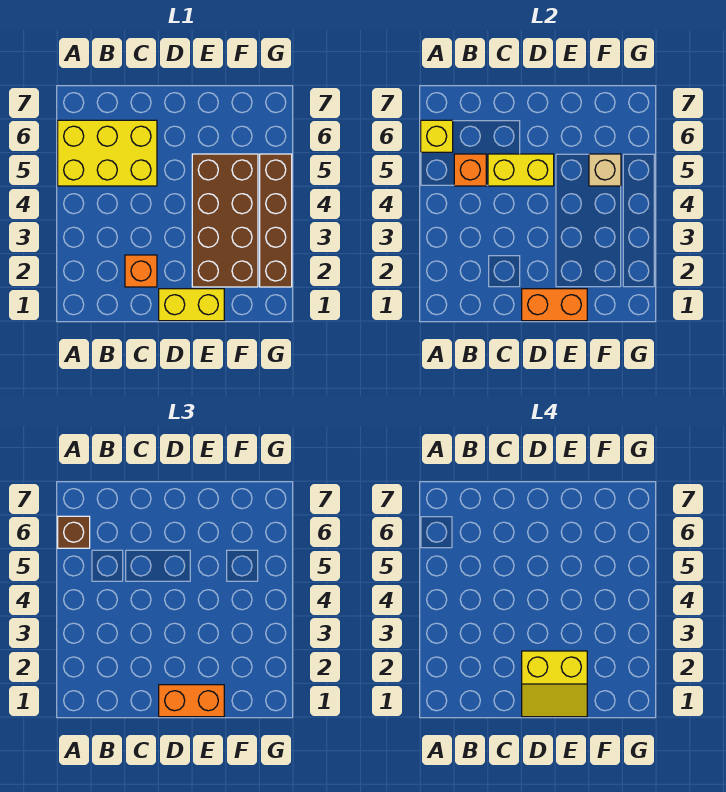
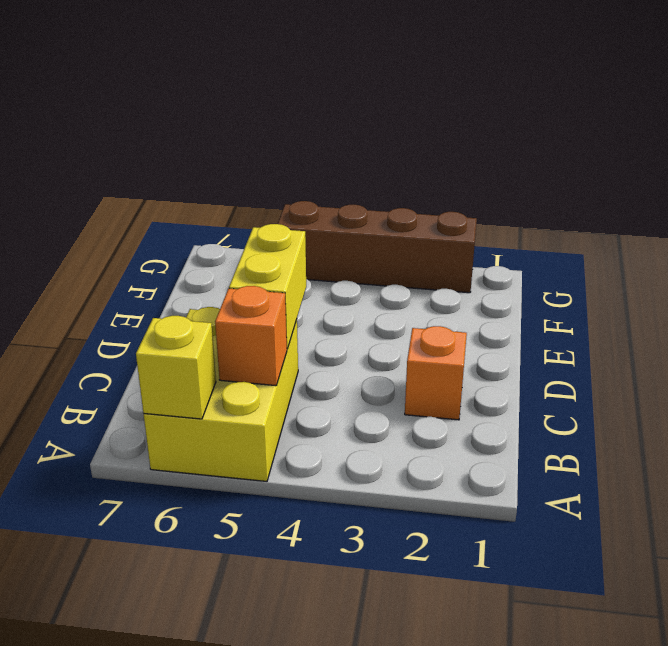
none -> yellow brick D1:E1 level 1
none -> brown brick E2:F5 level 1
none -> orange brick D1:E1 level 2

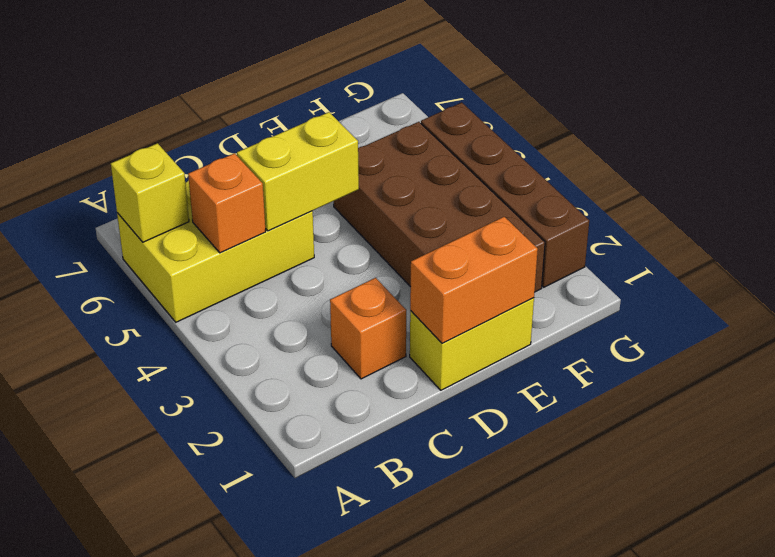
none -> tan brick F5 level 2
none -> brown brick A6 level 3
none -> orange brick D1:E1 level 3

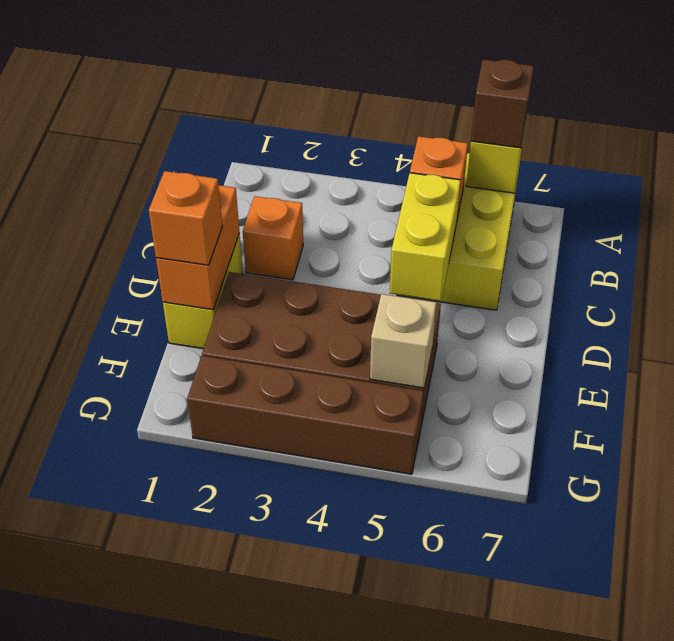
orange brick E1 level 3 -> orange brick D1:E1 level 3
none -> yellow slope D1:E2 level 4 top 2

